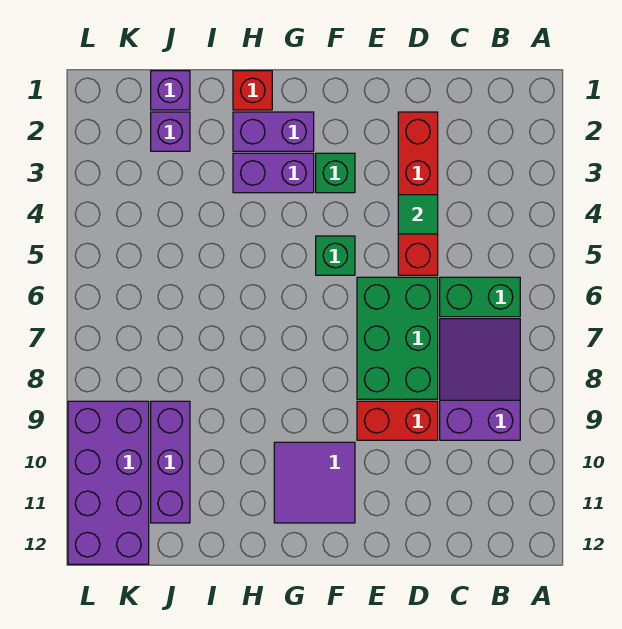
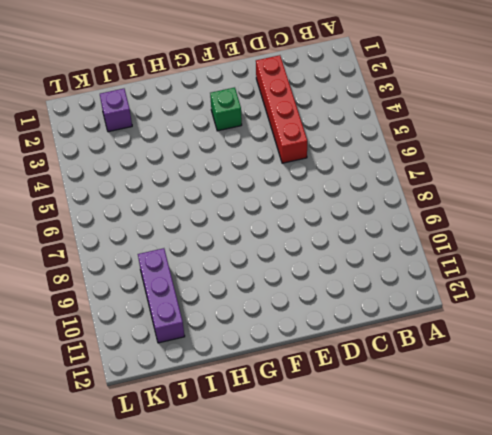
none -> green brick B6:C6 level 1
none -> purple slope B7:C9 level 1 top 9
none -> green brick D6:E8 level 1

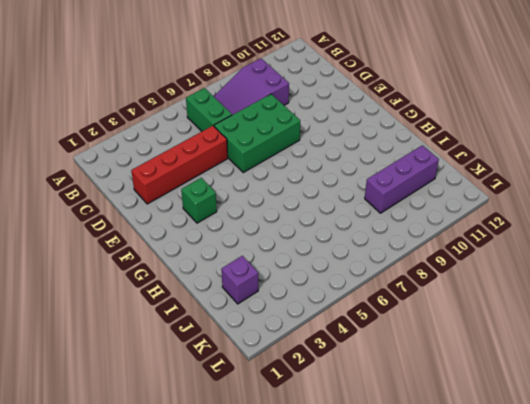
none -> red brick D9:E9 level 1
none -> green brick F5 level 1
none -> purple tile F10:G11 level 1

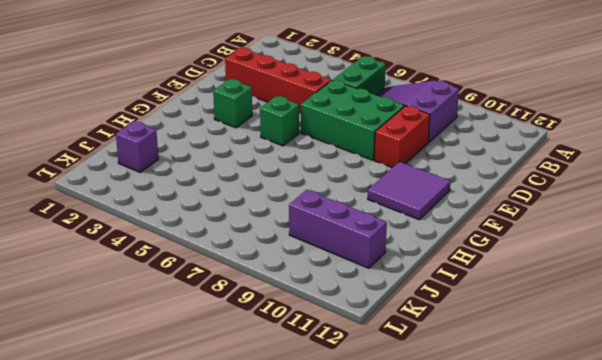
none -> purple brick G2:H2 level 1
none -> purple brick G3:H3 level 1
none -> red brick H1 level 1

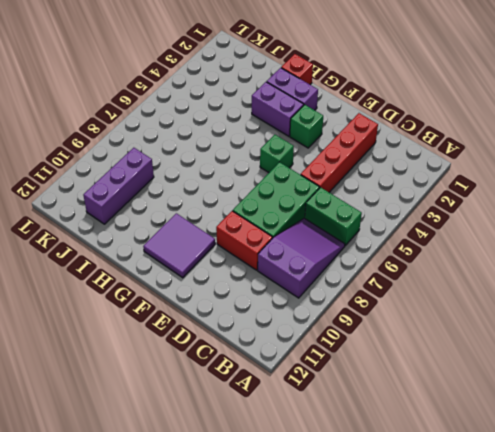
none -> purple brick J1 level 1
none -> purple brick J2 level 1
none -> purple brick K9:L12 level 1

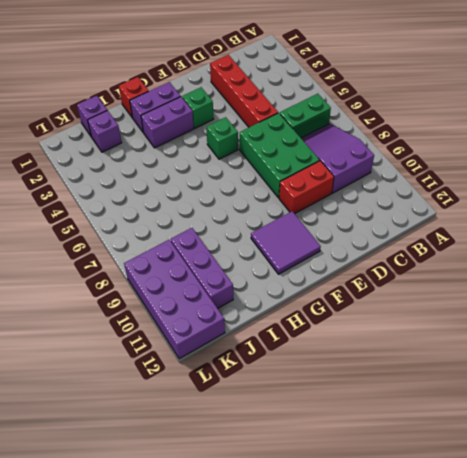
none -> green tile D4 level 2

